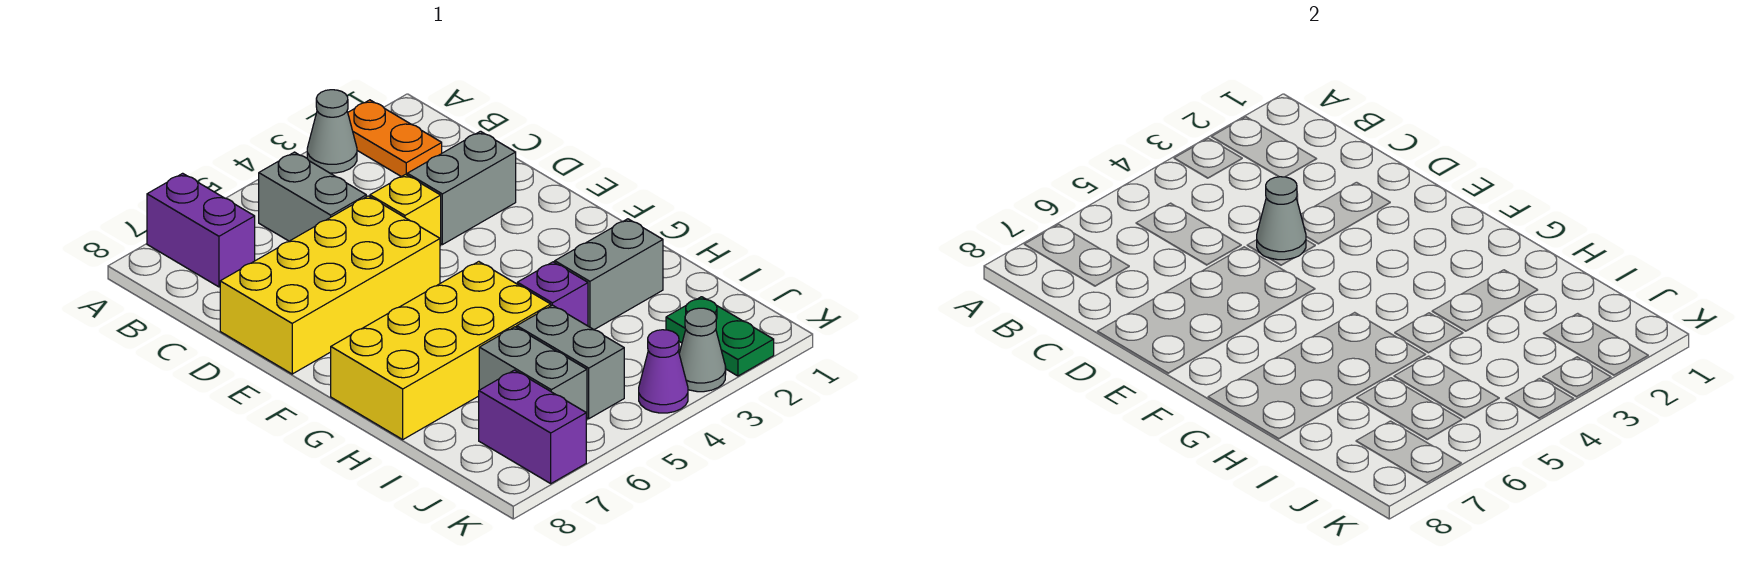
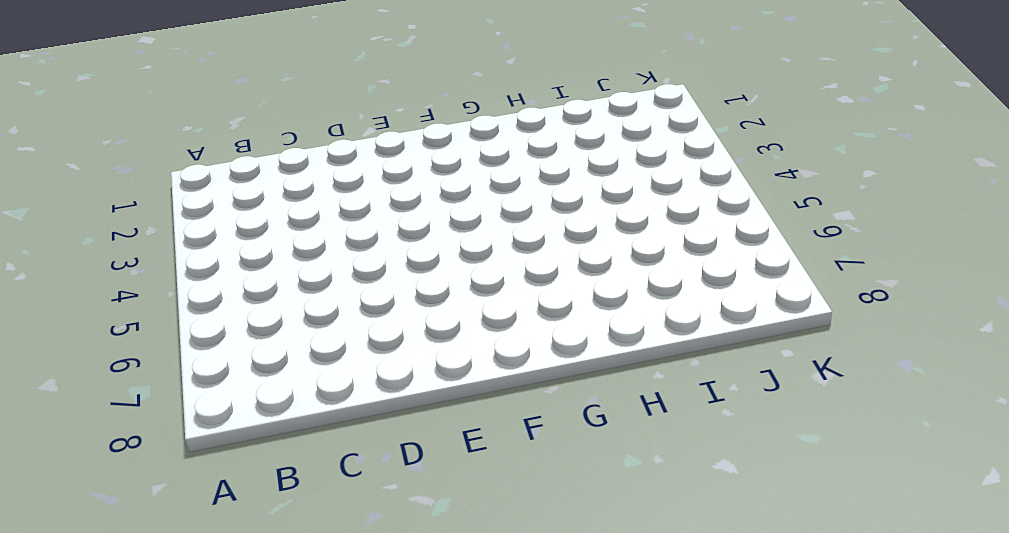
none -> orange plate A2:B2 level 1
none -> grey cone A3 level 1
none -> purple brick A7:B7 level 1

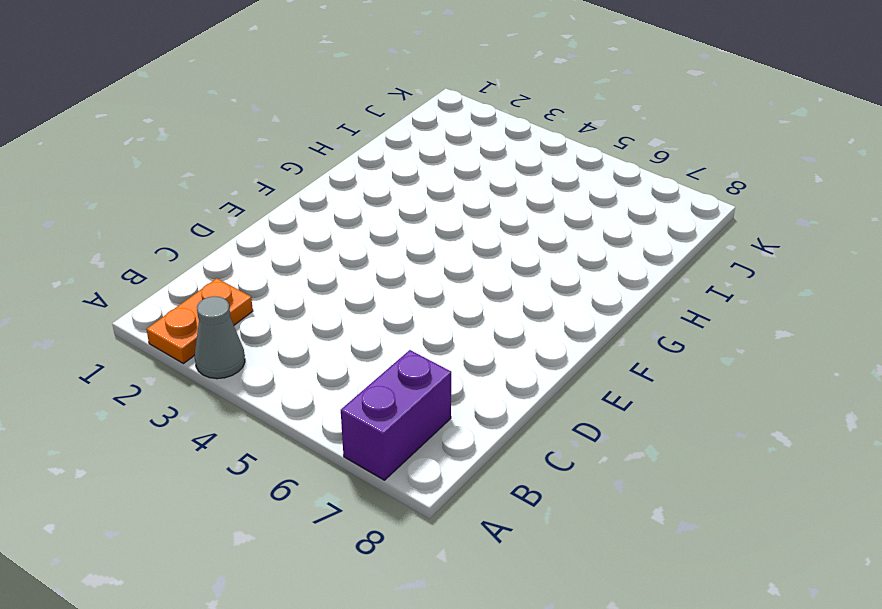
none -> grey brick B5:C5 level 1
none -> grey brick D2:D3 level 1
none -> yellow brick D4 level 1

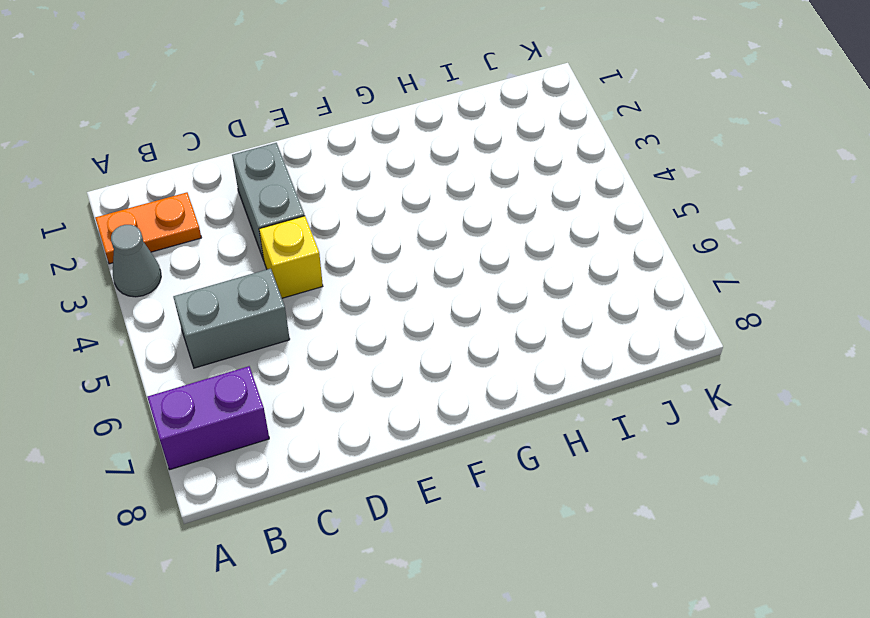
none -> yellow brick D5:E8 level 1
none -> yellow brick G5:H8 level 1
none -> grey brick H2:H3 level 1

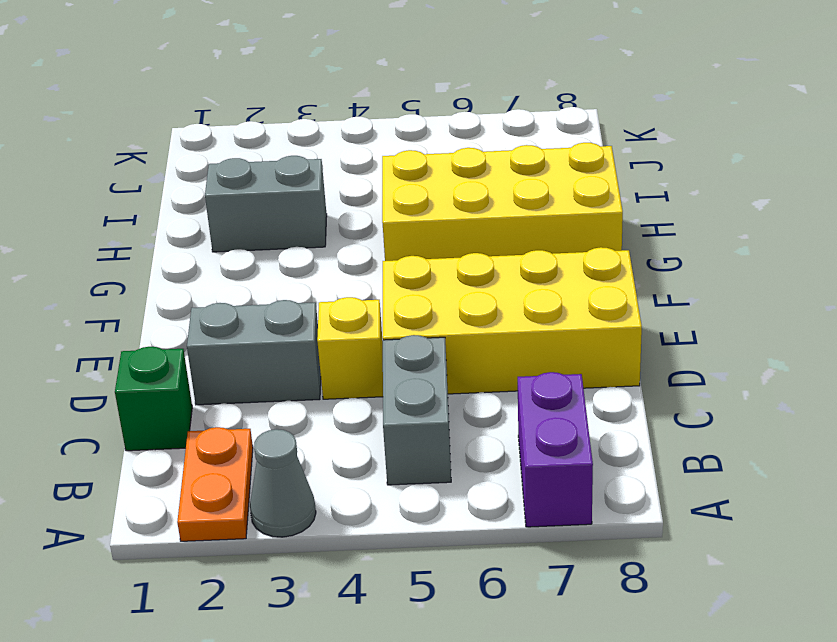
green brick C1 level 1 -> none
none -> purple brick H4 level 1
none -> grey brick I5:J5 level 1
none -> grey brick I6:J6 level 1

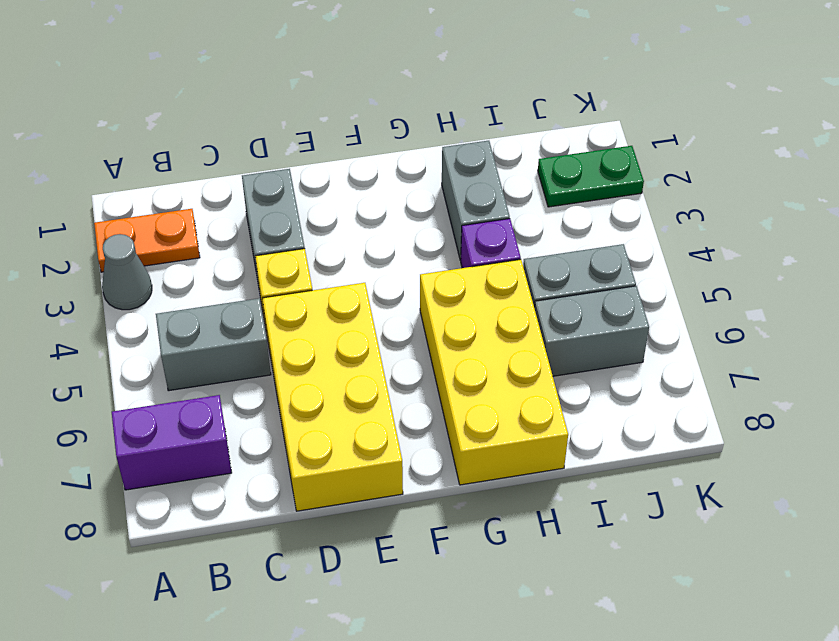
none -> purple brick J7:K7 level 1
none -> grey cone K3 level 1
none -> purple cone K4 level 1

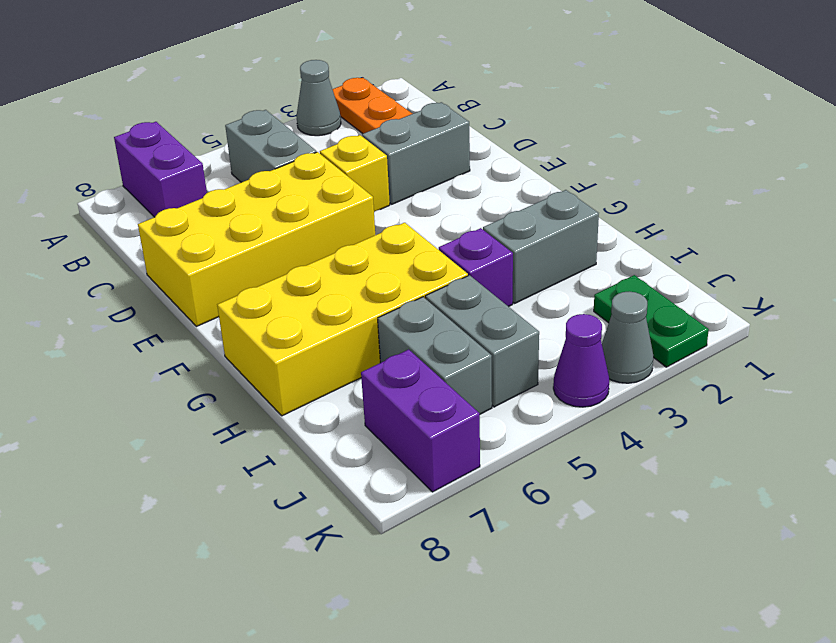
none -> grey cone D4 level 2

